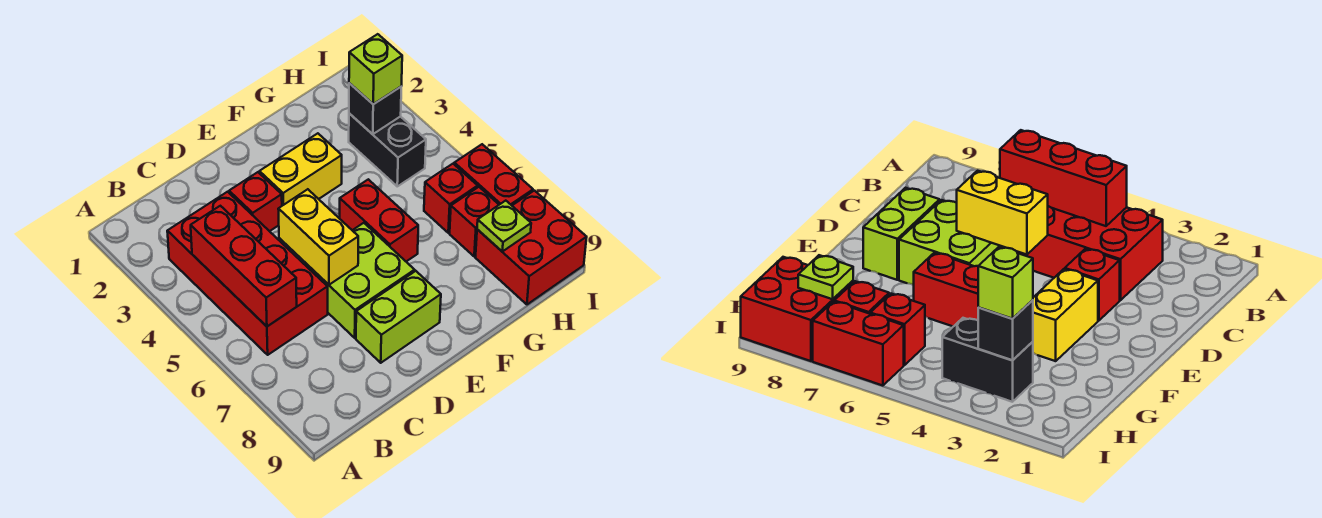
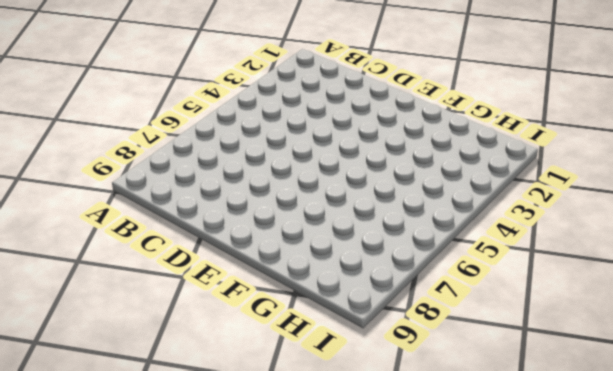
none -> red brick B3:C6 level 1
none -> red brick D3 level 1
none -> lime brick D6:E7 level 1

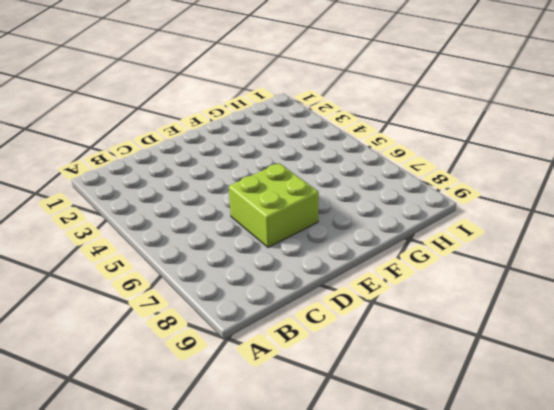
none -> red brick B3:C6 level 1
none -> red brick D3 level 1
none -> lime brick D8:E8 level 1

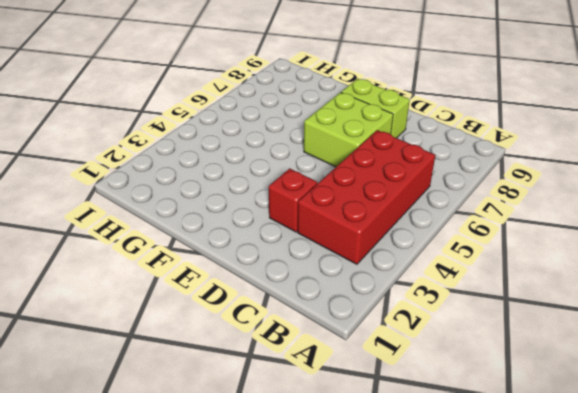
none -> yellow brick E3:F3 level 1
none -> red brick F5:F6 level 1
none -> black brick H3:H4 level 1

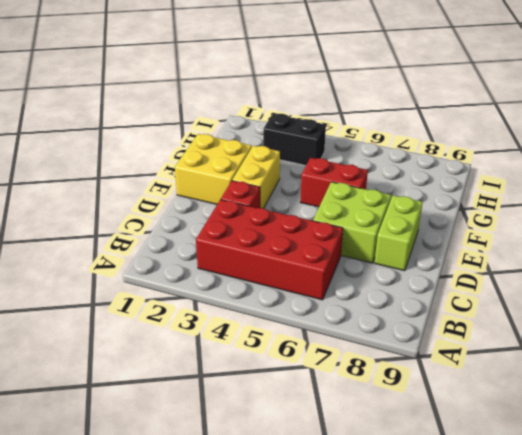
yellow brick E1:F2 level 1 -> none
none -> red brick H6 level 1
none -> red brick H7 level 1
none -> red brick H8:I9 level 1

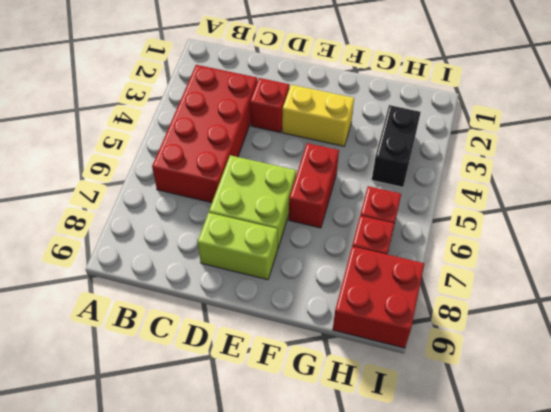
none -> red brick I6:I7 level 1
none -> red brick B4:B6 level 2
none -> yellow brick D5:D6 level 2

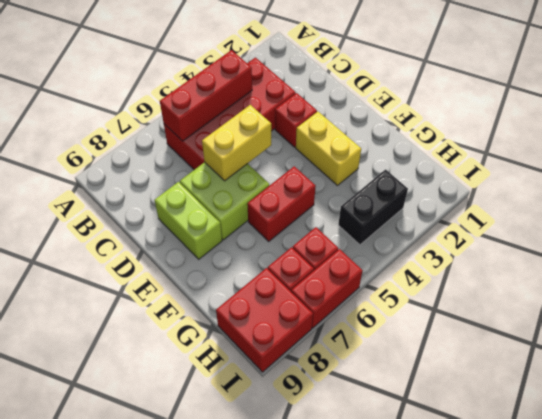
none -> black brick H3 level 2
none -> lime plate H8 level 2
none -> lime brick H3 level 3

